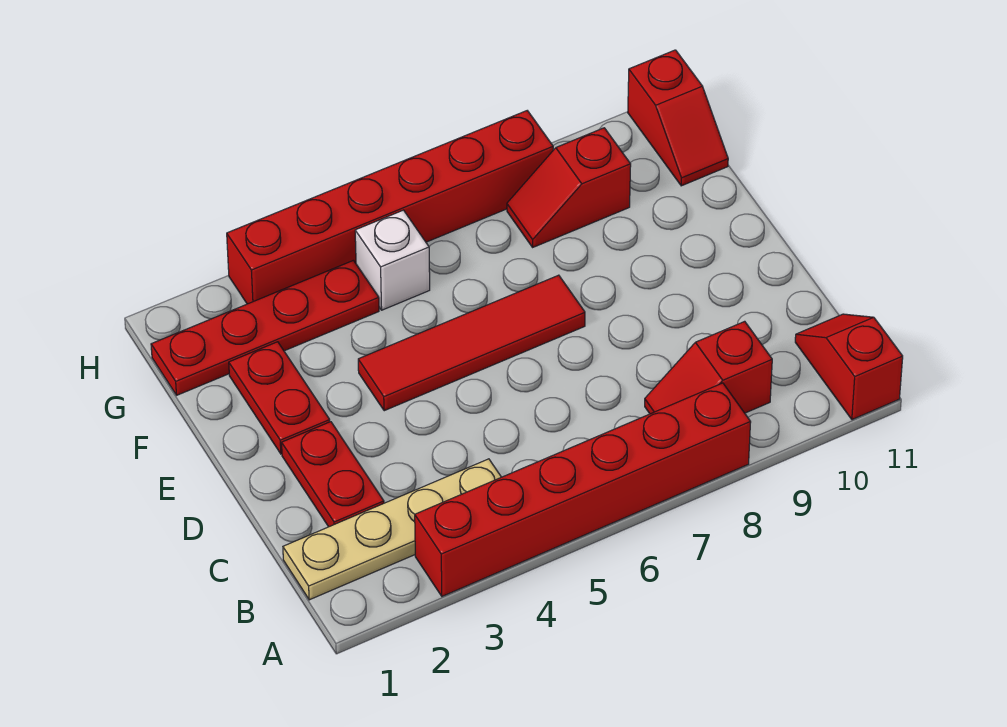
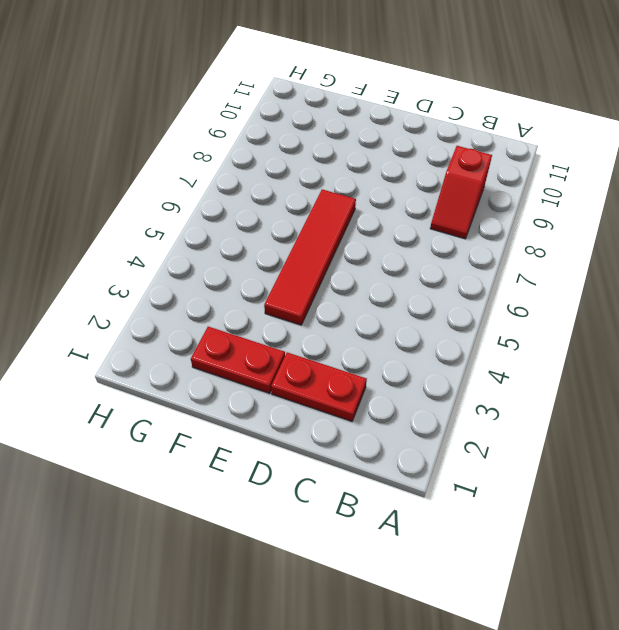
none -> red brick A3:A8 level 1
none -> red slope A11:B11 level 1 top A
none -> tan plate B1:B4 level 1

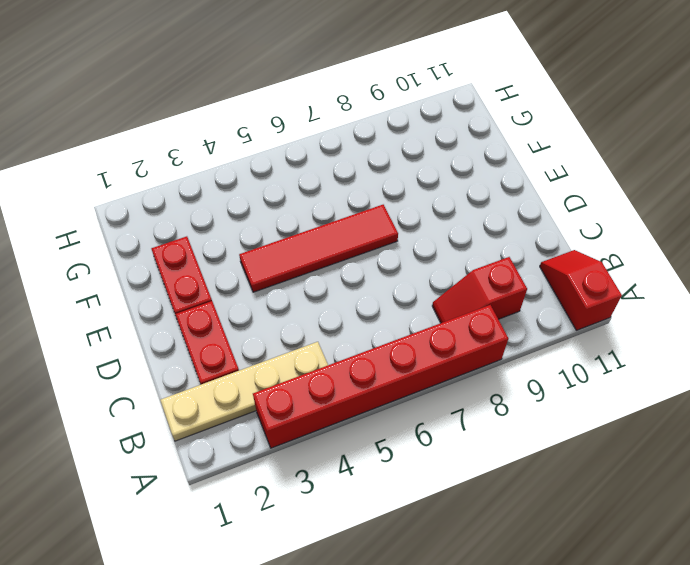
none -> red plate G1:G4 level 1
none -> white brick G5 level 1
none -> red slope G8:G9 level 1 top 9

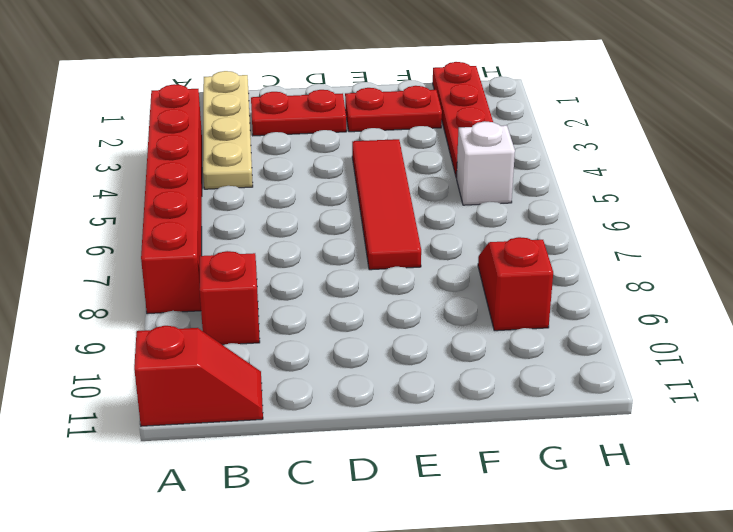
none -> red slope G11:H11 level 1 top H
none -> red brick H3:H8 level 1

